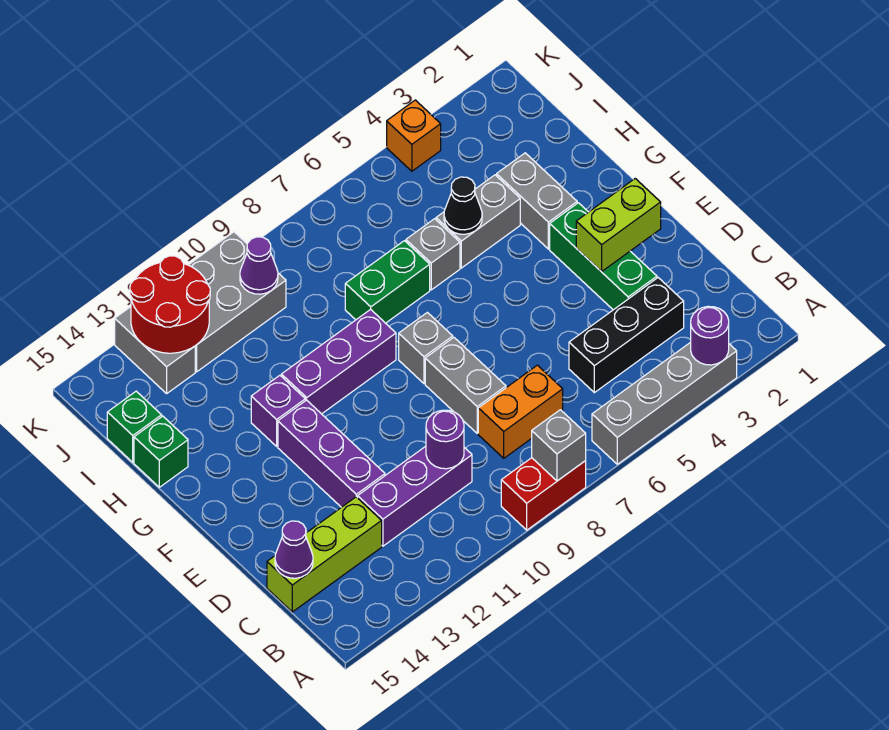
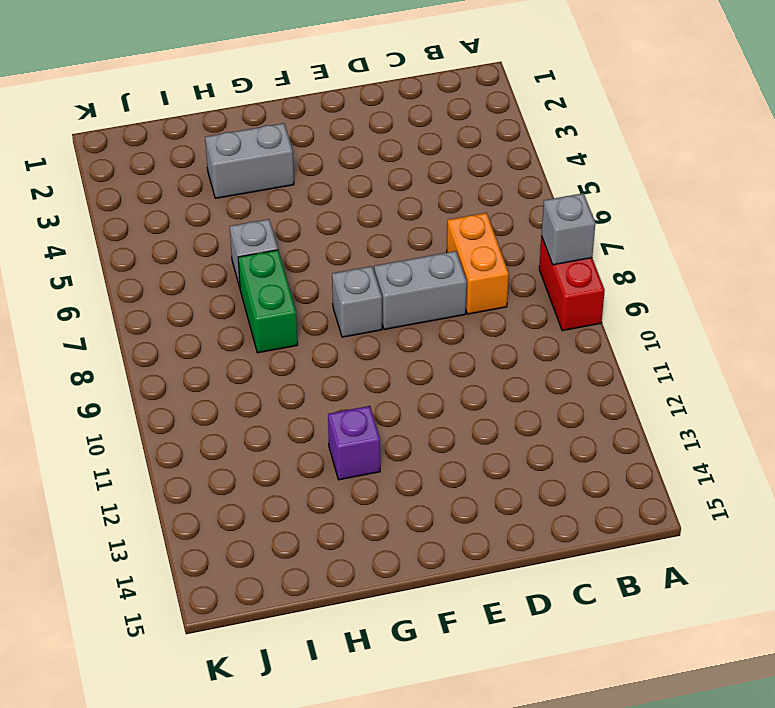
none -> grey brick A3:A6 level 1
none -> black brick C3:C5 level 1
none -> purple brick C10:C12 level 1

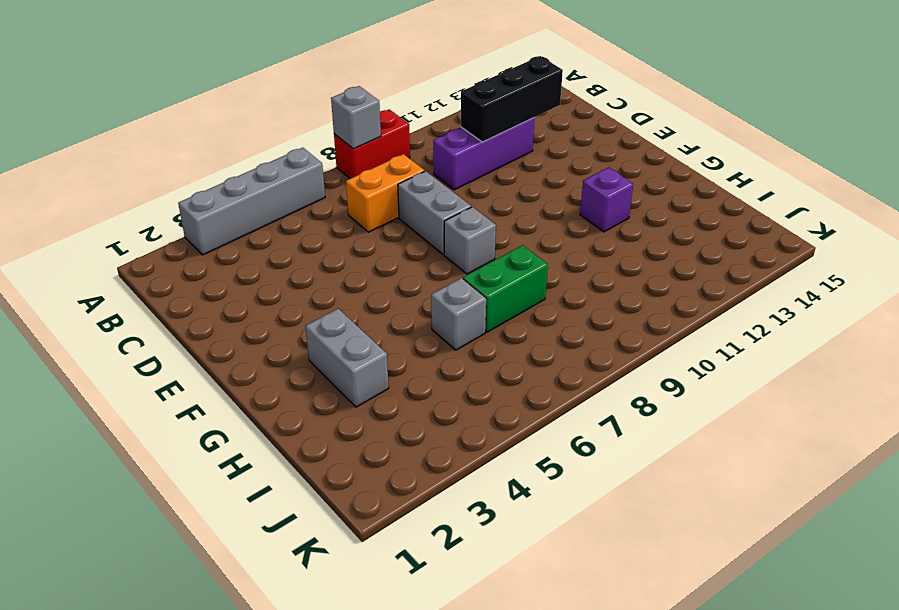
black brick C11:C13 level 2 -> black brick C3:C5 level 1
none -> lime brick C13:C15 level 1
none -> green brick D3:F3 level 1
none -> purple brick D12:F12 level 1

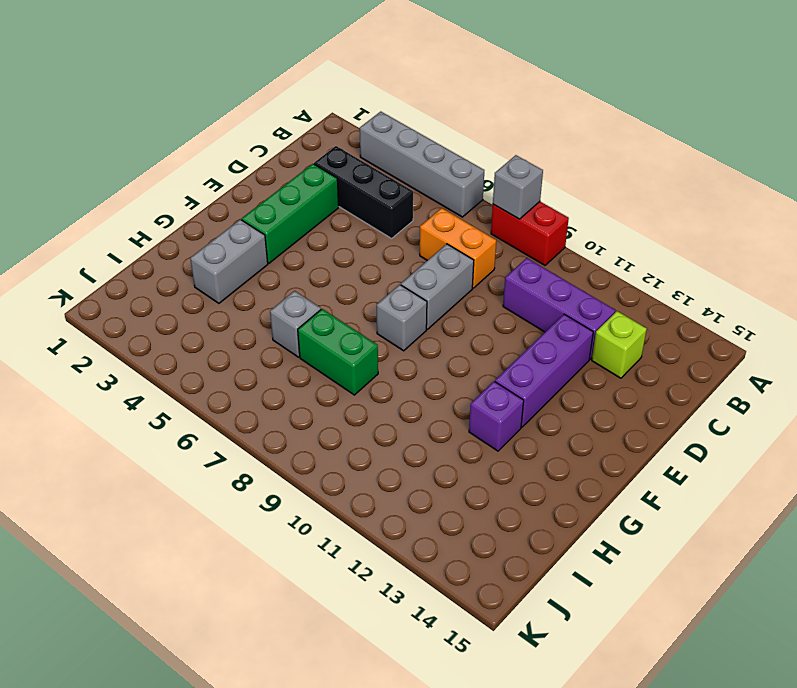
lime brick C13 level 1 -> lime brick C13:C15 level 1
none -> purple brick G9:G11 level 1
none -> grey brick H4:H5 level 1
none -> green brick H15 level 1

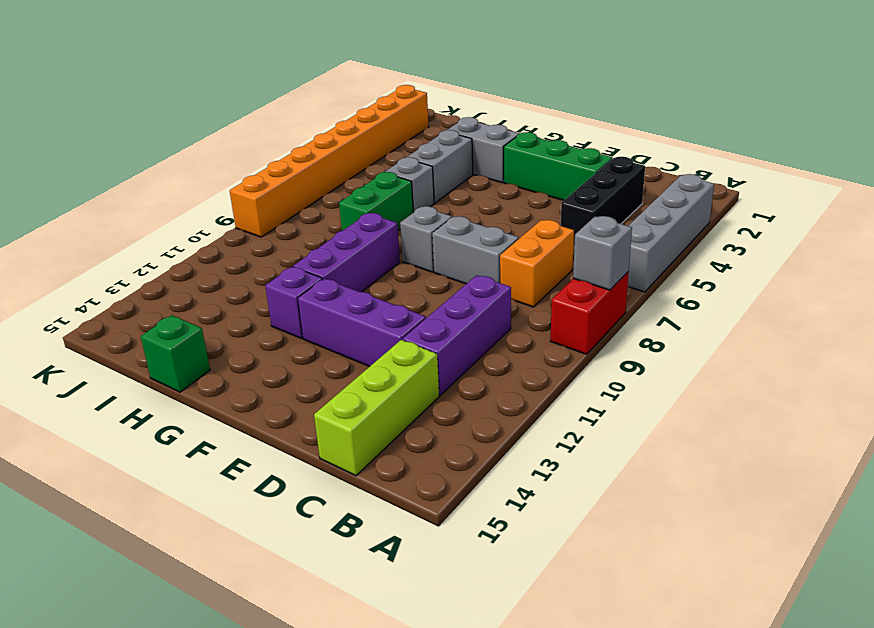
orange brick K2:K9 level 1 -> orange brick K4 level 1
none -> green brick I15 level 1
none -> grey brick J10:K12 level 1
none -> grey brick J13:K13 level 1

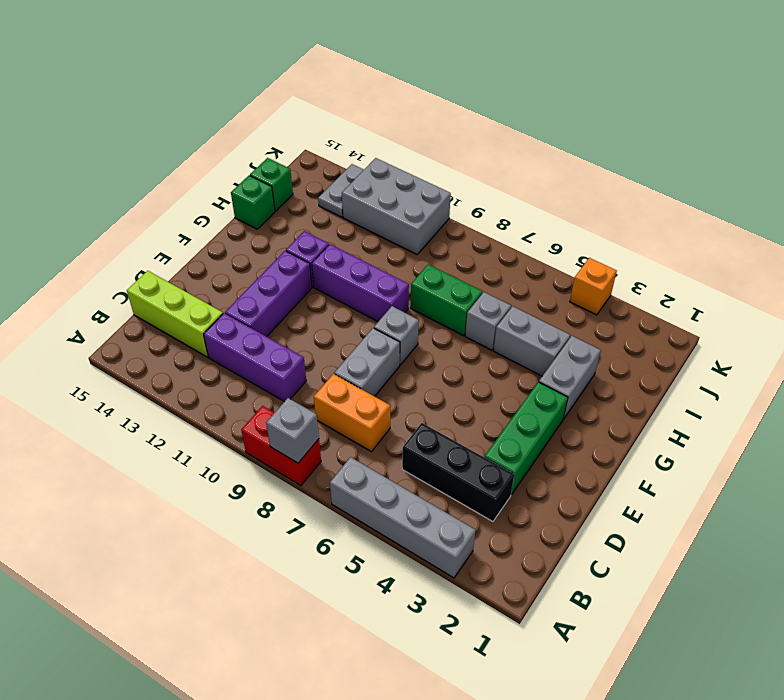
grey plate J13:K13 level 1 -> grey brick J13:K13 level 1
none -> purple round brick A3 level 2
none -> purple round brick C10 level 2
none -> purple cone C15 level 2

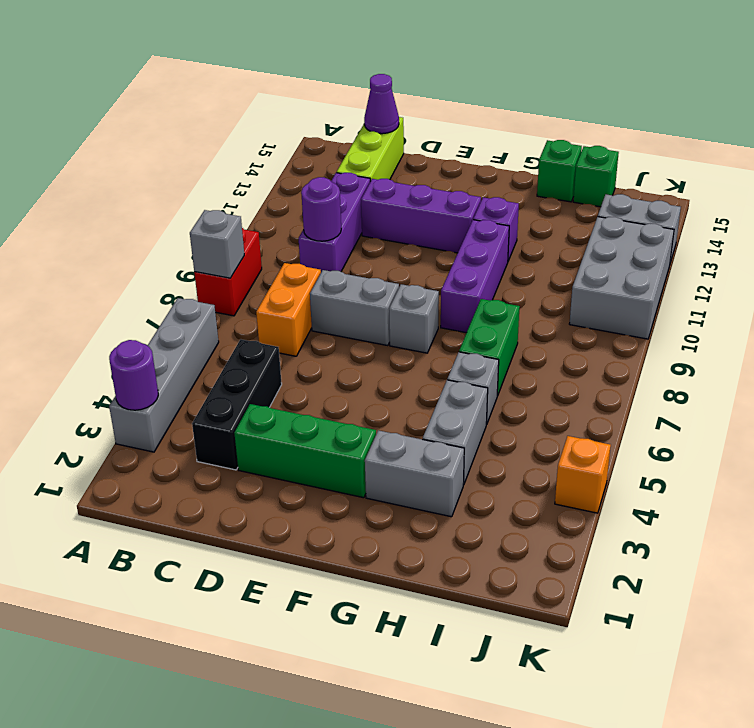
none -> lime brick E2:E3 level 2
none -> black cone H5 level 2
none -> purple cone J10 level 2

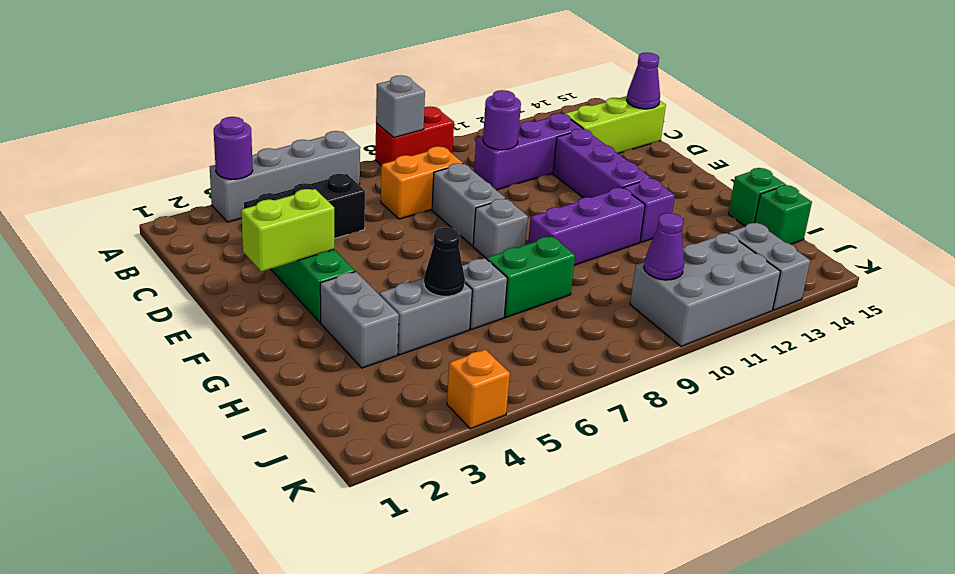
none -> red round brick J12:K13 level 2

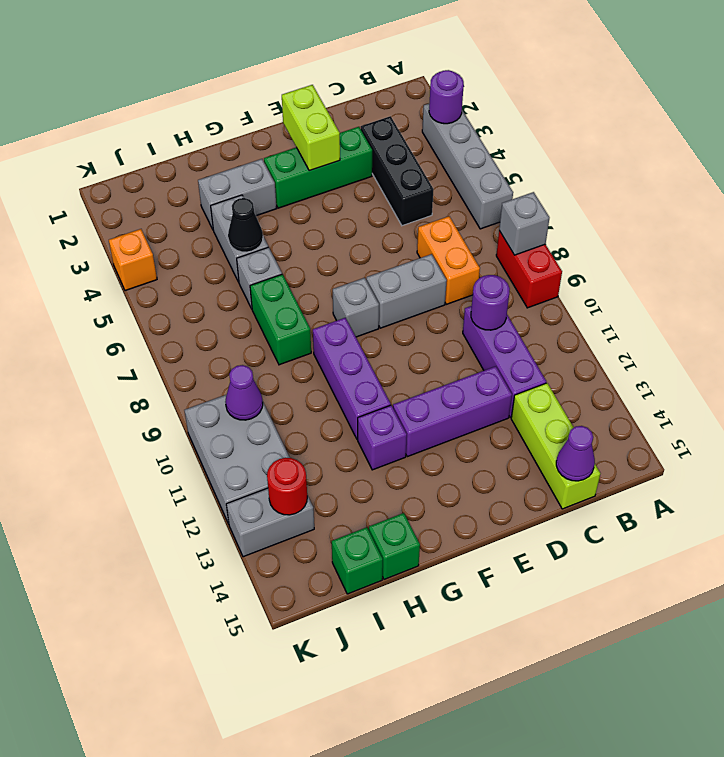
red round brick J13 level 2 -> red round brick J12:K13 level 2

